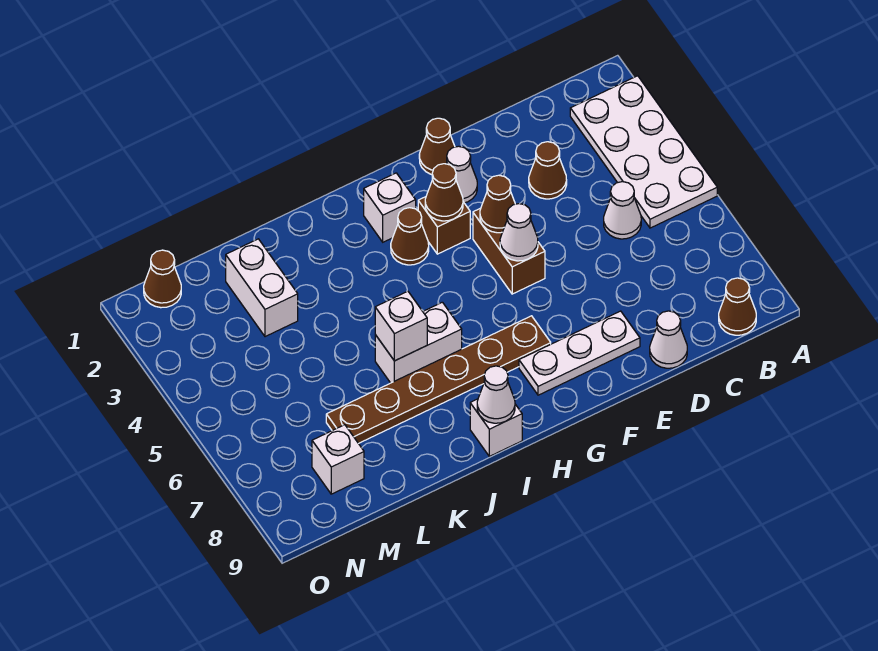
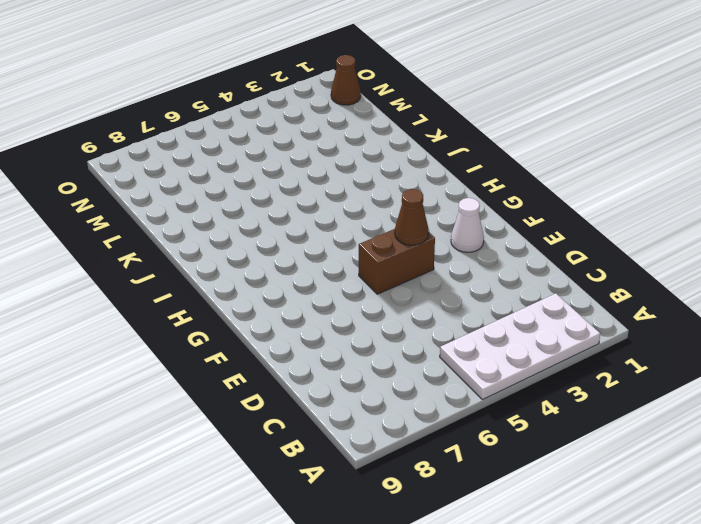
none -> brown cone B9 level 1
none -> white cone C5 level 1
none -> brown cone D3 level 1

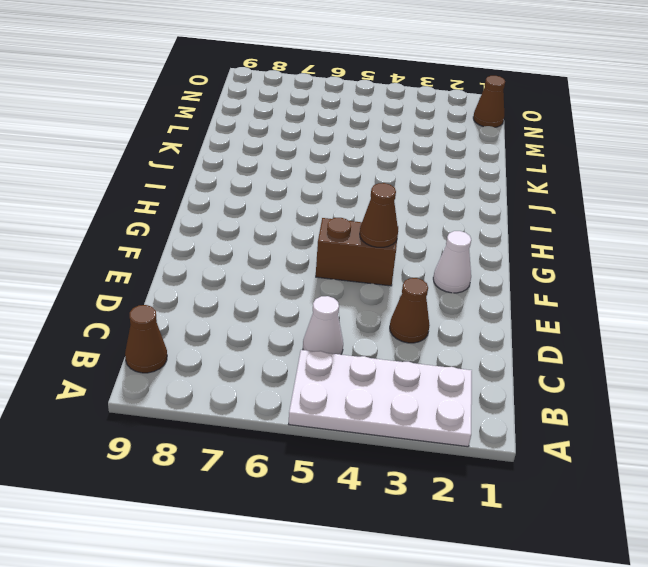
none -> white cone D9 level 1
none -> white plate E8:G8 level 1
none -> brown cone F1 level 1

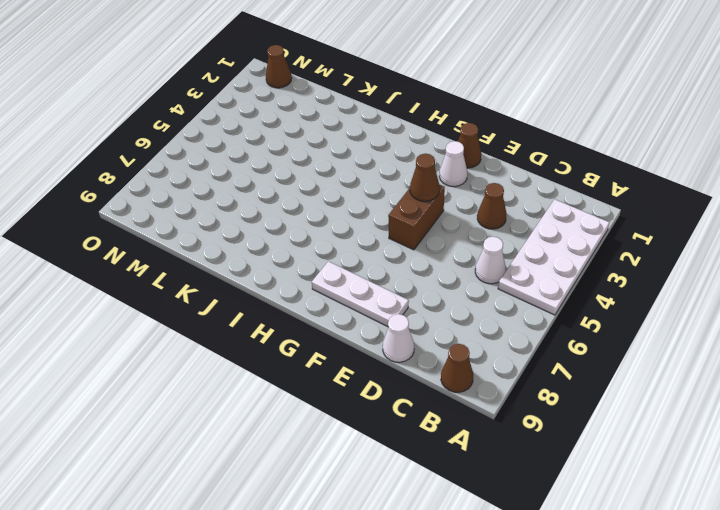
none -> brown brick G3 level 1
none -> brown plate G7:L7 level 1
none -> white brick H2 level 1

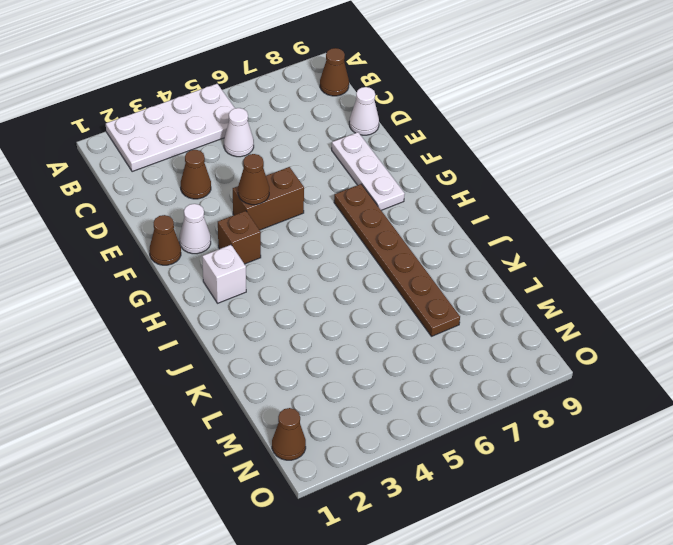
none -> brown cone H3 level 1
none -> white brick I6:J6 level 1
none -> white brick I9 level 1

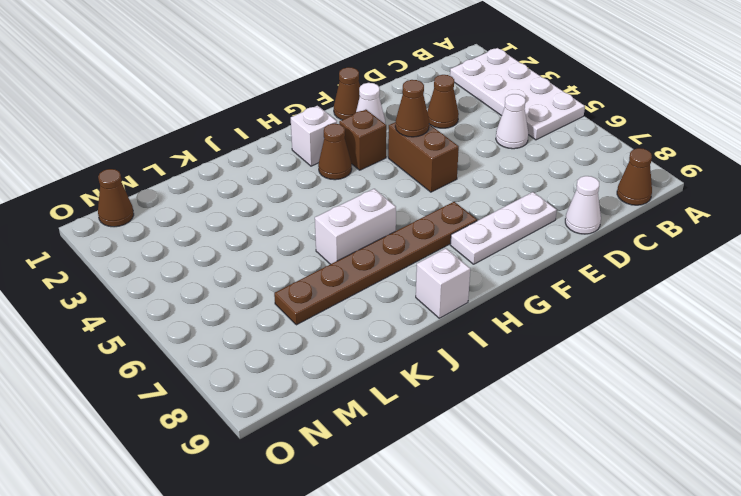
none -> white brick L2:L3 level 1
none -> white brick M8 level 1
none -> white cone F5 level 2

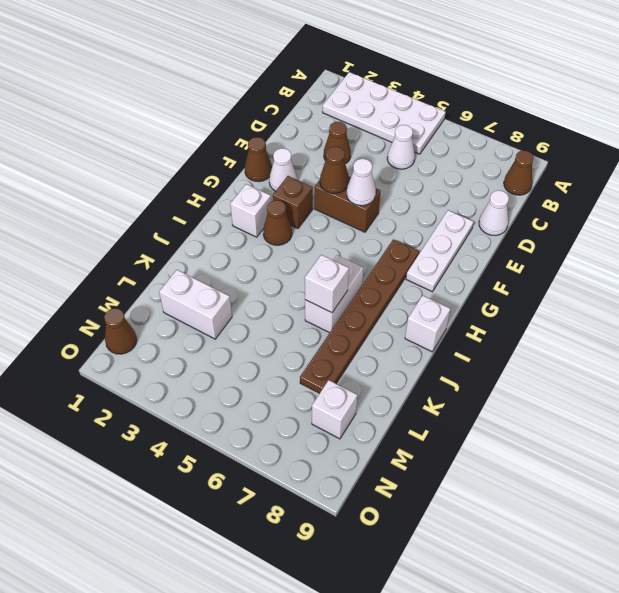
none -> brown cone G3 level 2
none -> white cone I9 level 2

